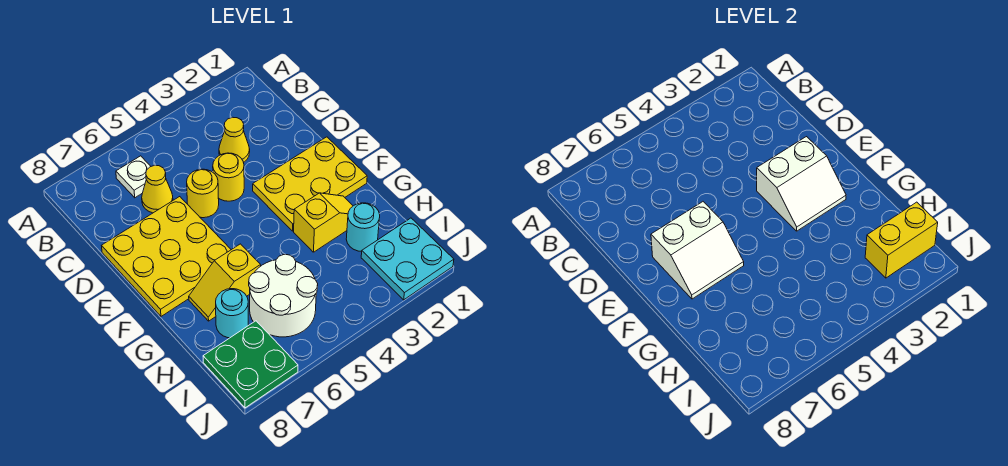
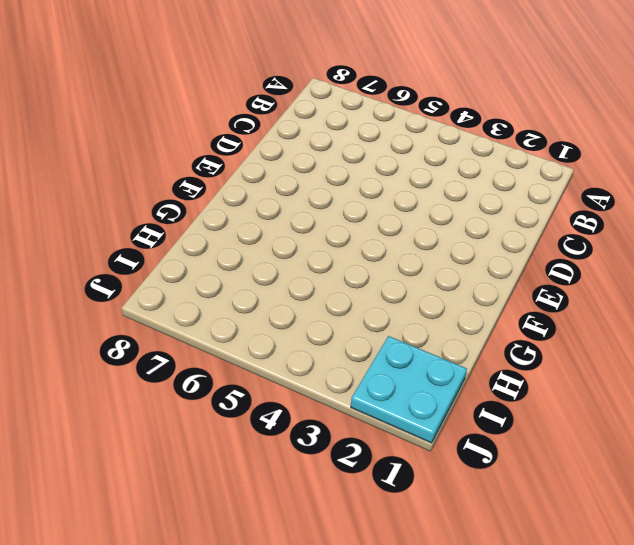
none -> white plate B6 level 1
none -> yellow cone C3 level 1
none -> yellow cone C6 level 1

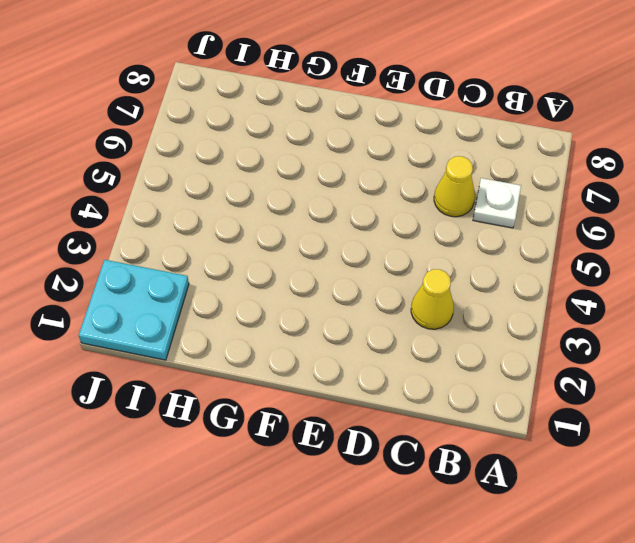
none -> yellow round brick D4 level 1
none -> yellow round brick D5 level 1
none -> yellow plate D6:F8 level 1

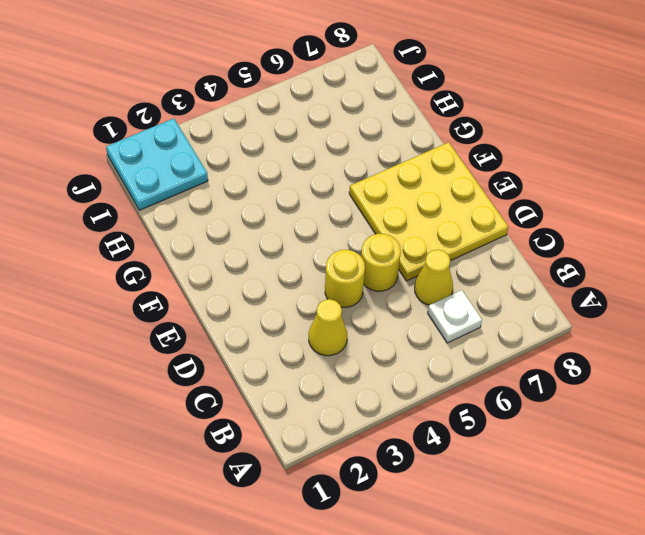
none -> yellow plate E1:F3 level 1
none -> yellow slope G2:G3 level 1 top 3
none -> yellow slope G6:G7 level 1 top 6

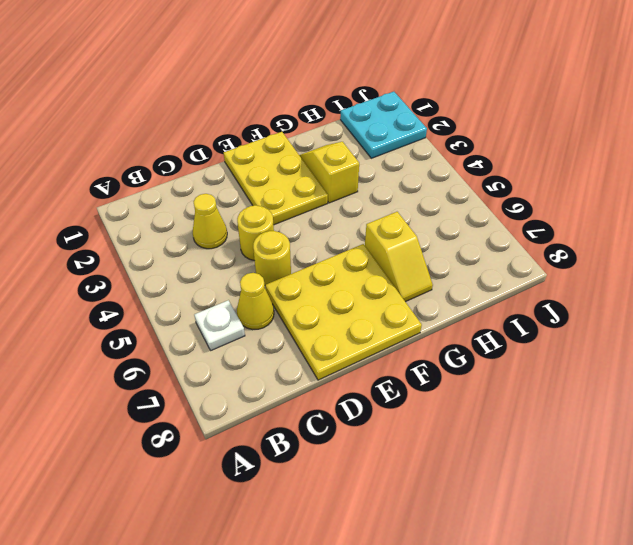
none -> cyan round brick H2 level 1
none -> white round brick H5:I6 level 1
none -> cyan round brick H7 level 1

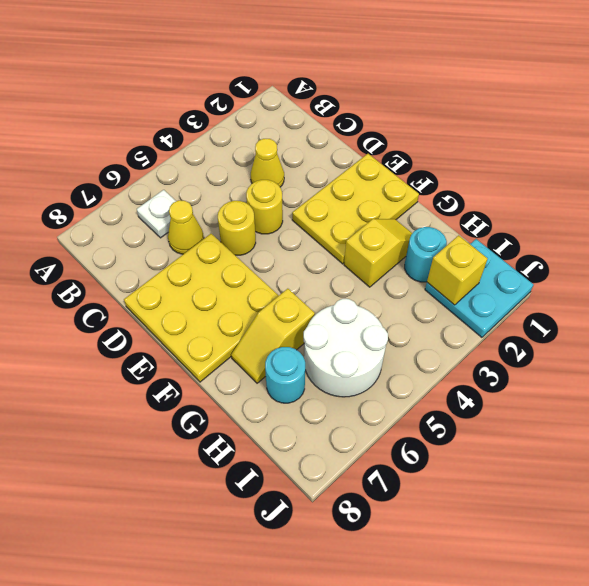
yellow brick I2 level 2 -> yellow brick I1:I2 level 2
none -> green plate I7:J8 level 1
none -> white slope E2:F3 level 2 top E
none -> white slope E6:F7 level 2 top E

